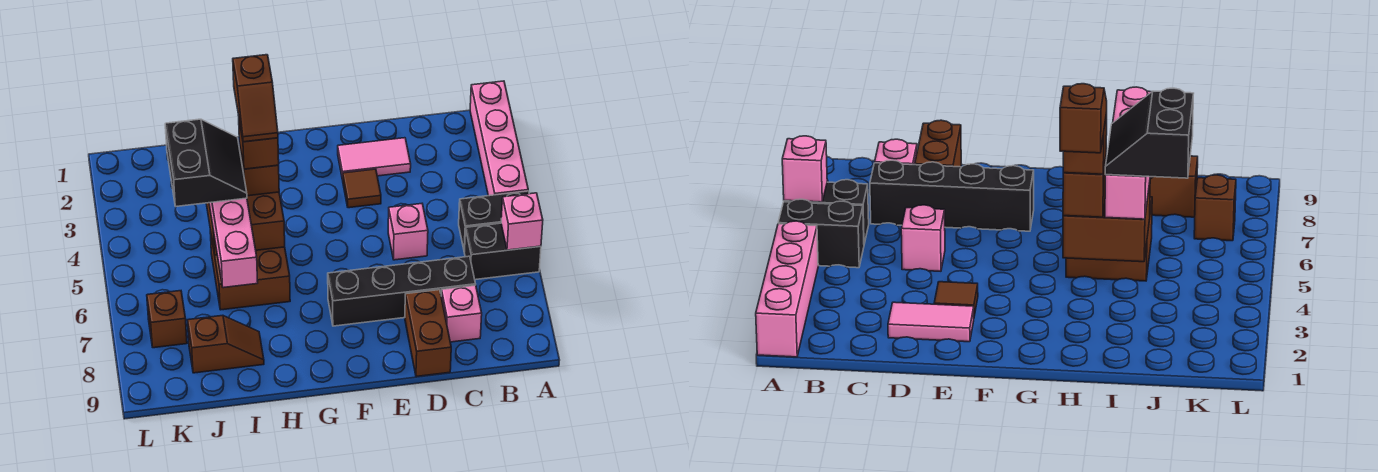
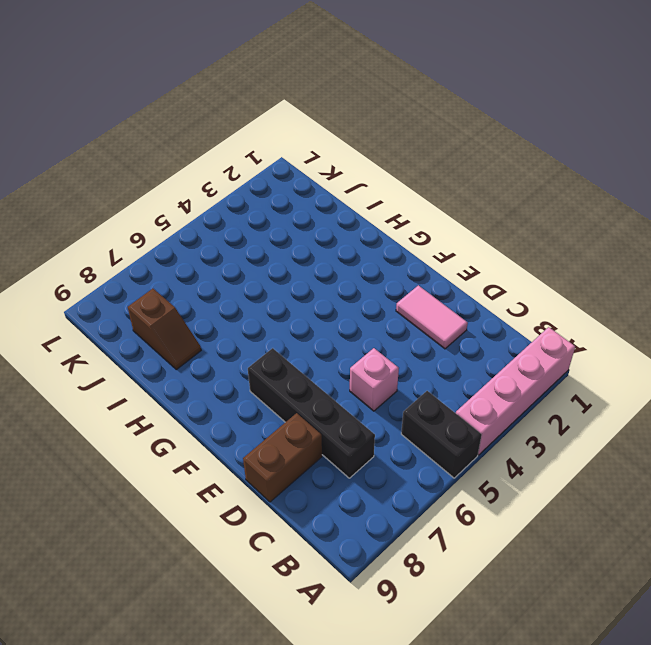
none -> black brick A6:B6 level 1
none -> pink brick C8 level 1
none -> brown tile E3 level 1

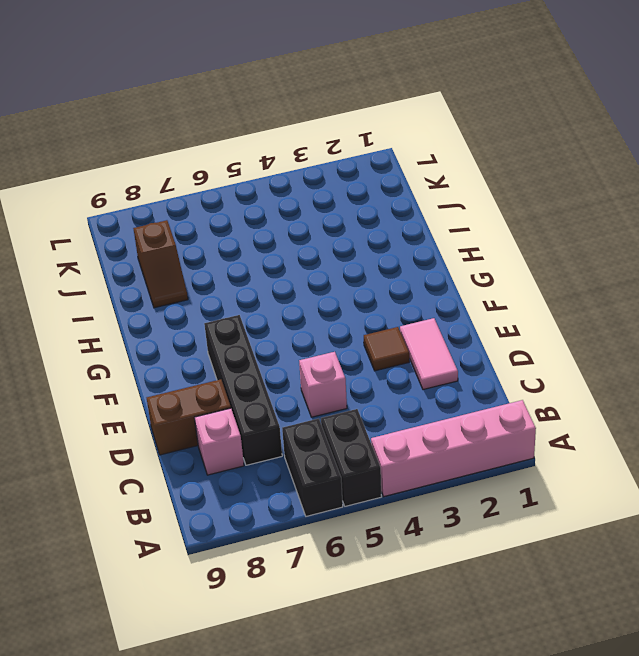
none -> brown brick H5:I6 level 1
none -> brown brick K7 level 1
none -> pink brick A6 level 2

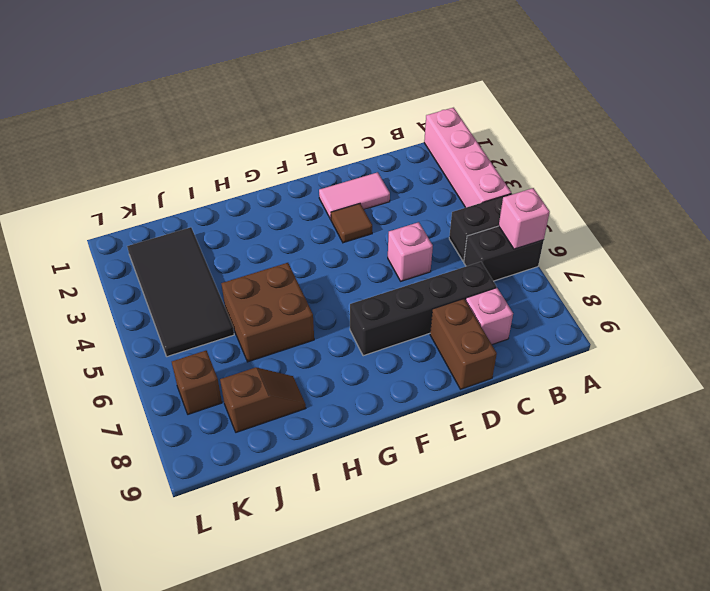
black tile J2:K5 level 1 -> none
none -> brown brick H4:I5 level 2
none -> brown brick H4 level 3
none -> pink brick I4:I7 level 3

